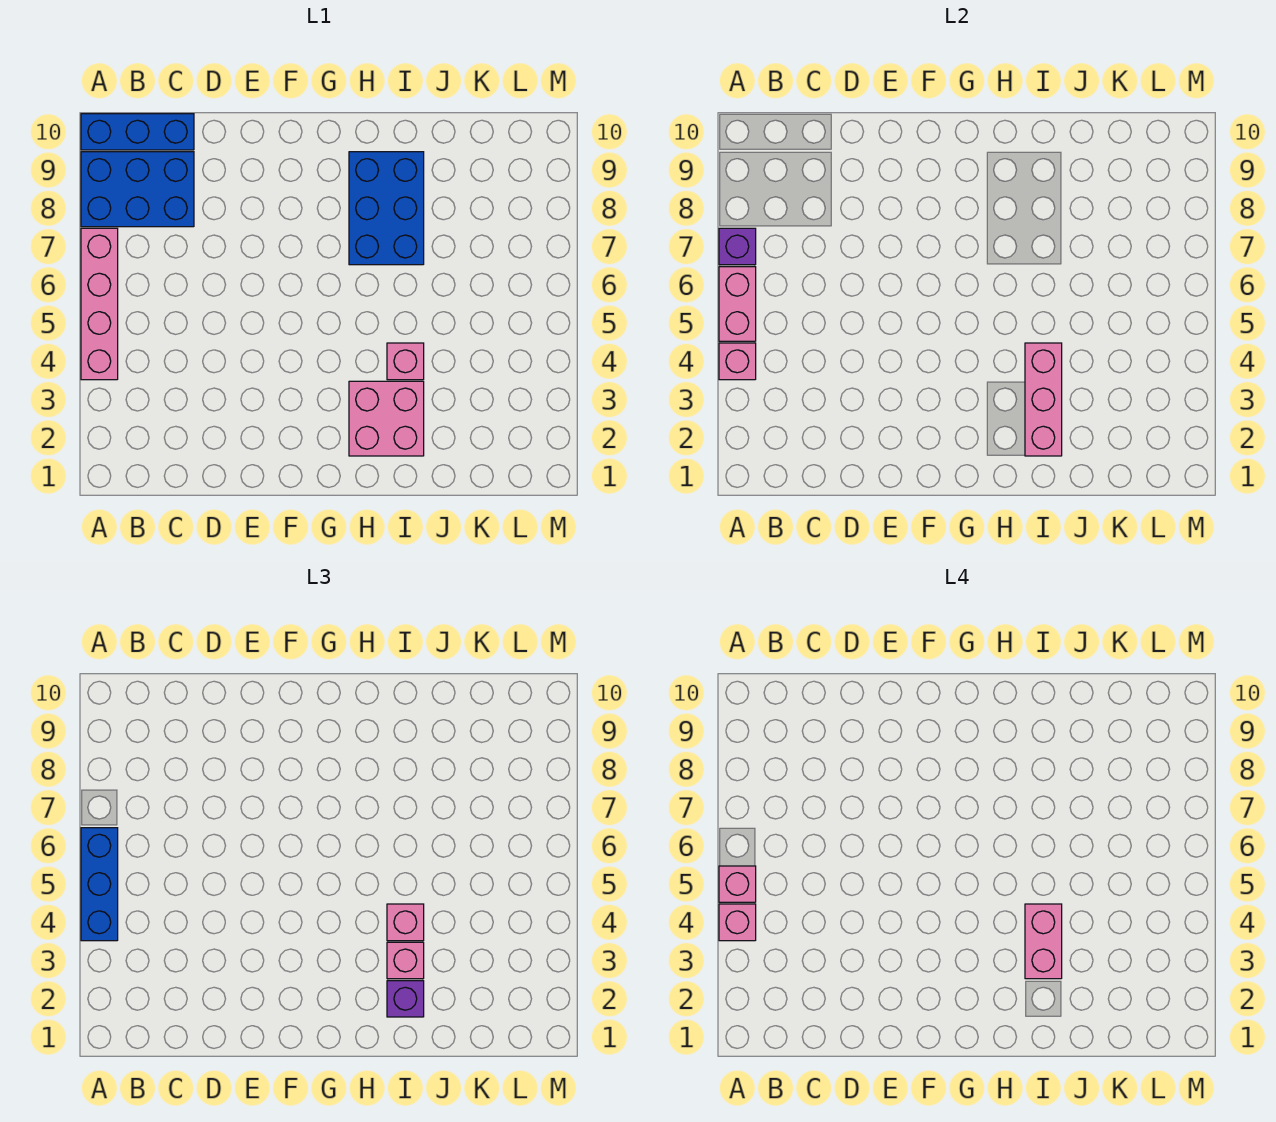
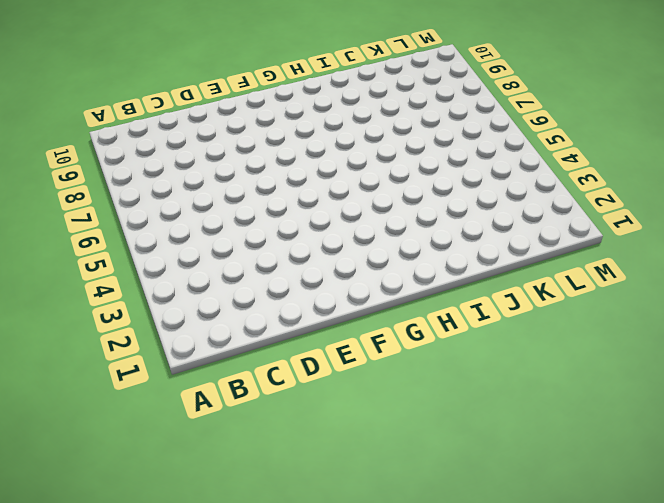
none -> pink brick A4:A7 level 1
none -> blue brick A8:C9 level 1
none -> blue brick A10:C10 level 1

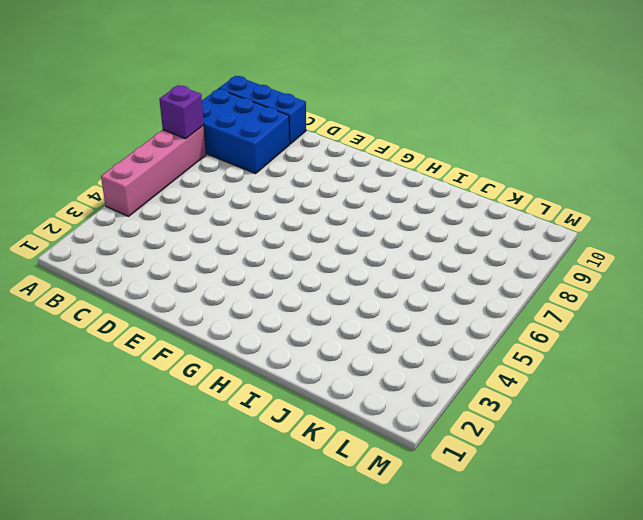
none -> pink brick H2:I3 level 1
none -> blue brick H7:I9 level 1
none -> pink brick I4 level 1

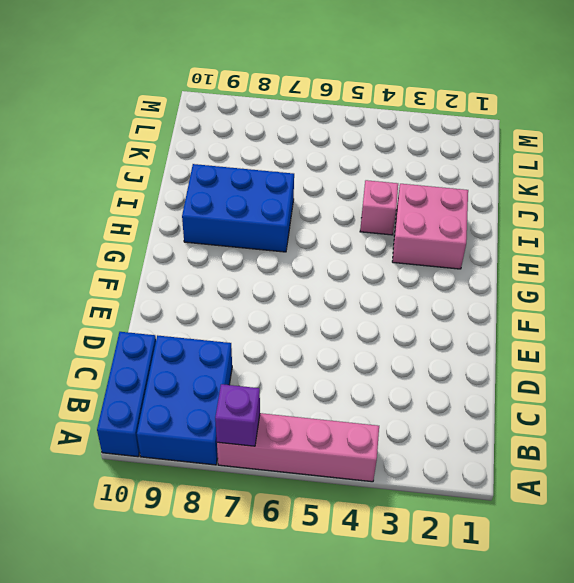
none -> pink brick A4 level 2
none -> pink brick A5:A6 level 2
none -> pink brick I2:I4 level 2

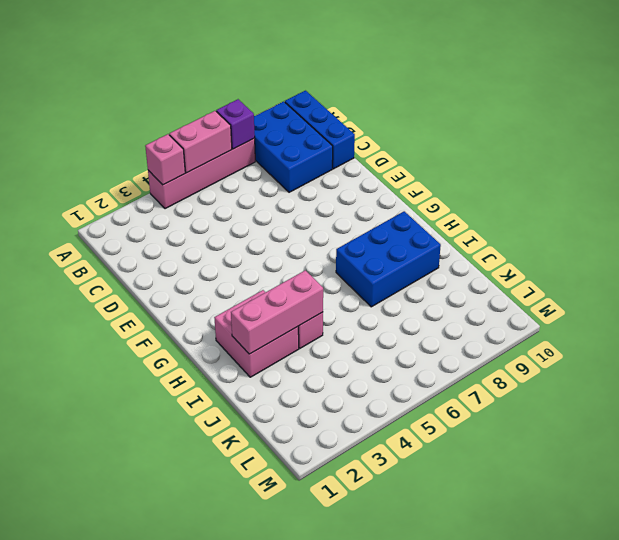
none -> blue brick A4:A6 level 3
none -> purple brick I2 level 3
none -> pink brick I3 level 3

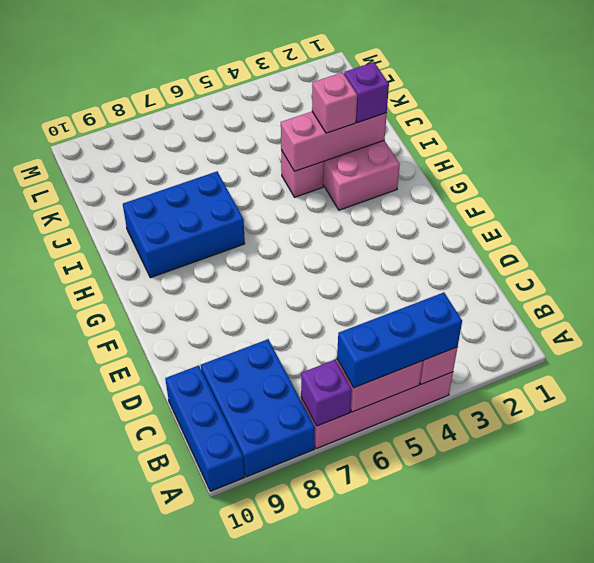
none -> pink brick I4 level 3
none -> pink brick A4 level 4
none -> pink brick A5 level 4

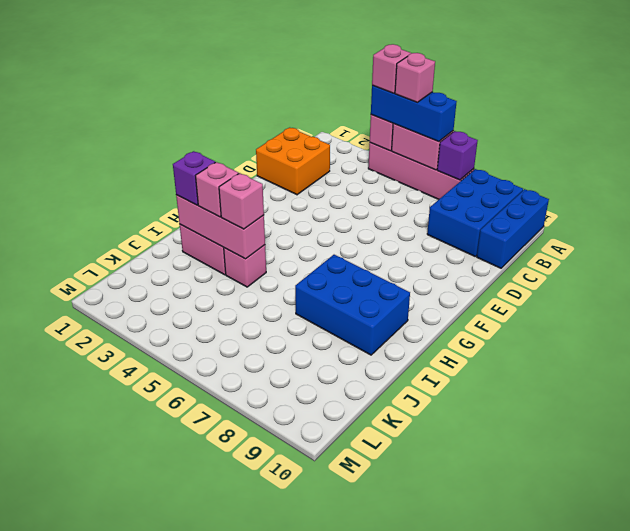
orange brick C1:D2 level 1 -> none
none -> pink brick I3:I4 level 4

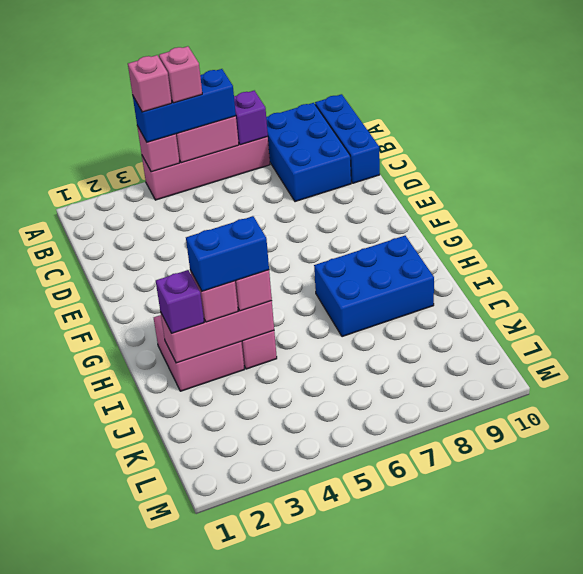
blue brick I3:I4 level 4 -> pink brick I3:I4 level 4

